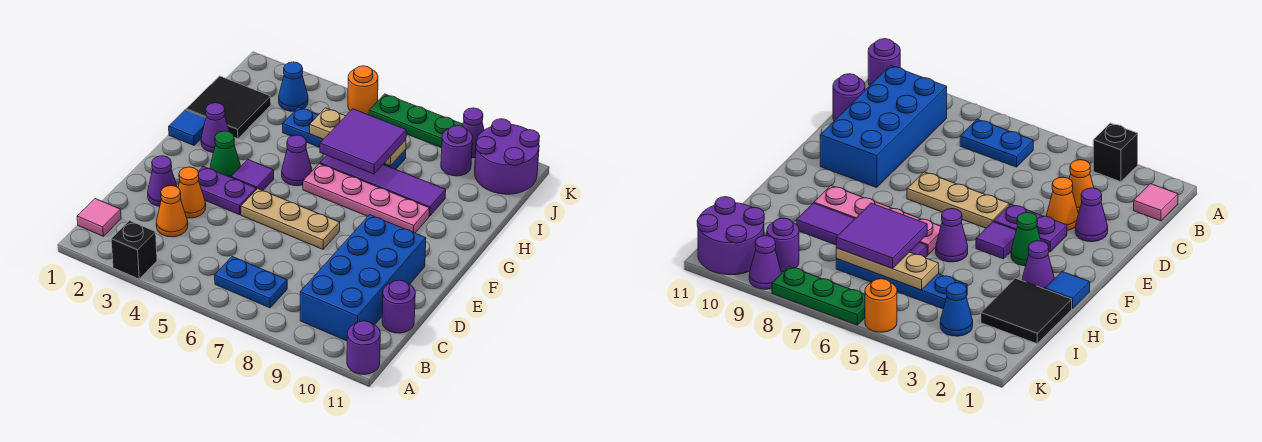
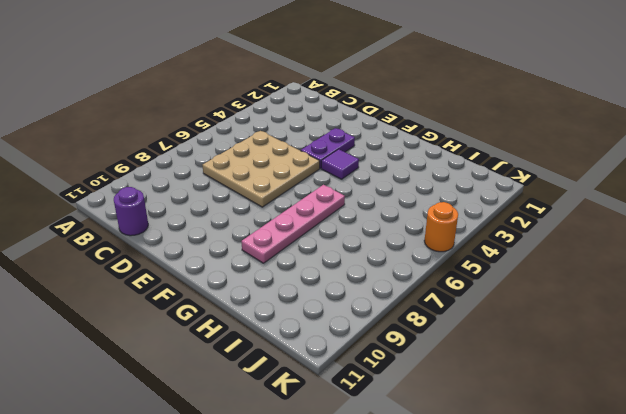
tan plate C5:E7 level 1 -> tan plate E5:E7 level 1
none -> black brick A3 level 1
none -> purple round brick A11 level 1
none -> pink tile B1 level 1

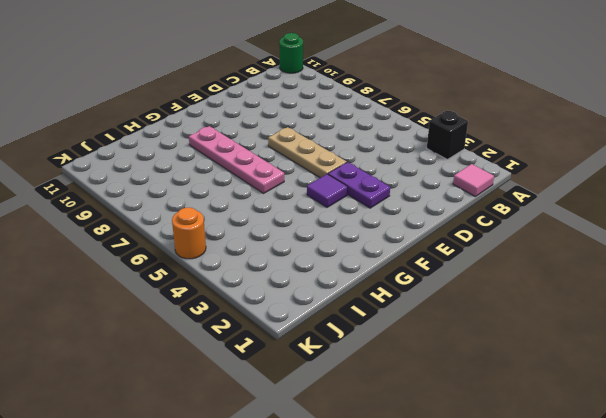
green round brick A11 level 1 -> purple round brick A11 level 1
none -> blue plate B6:B7 level 1
none -> blue brick B9:E10 level 1
none -> orange cone C3 level 1

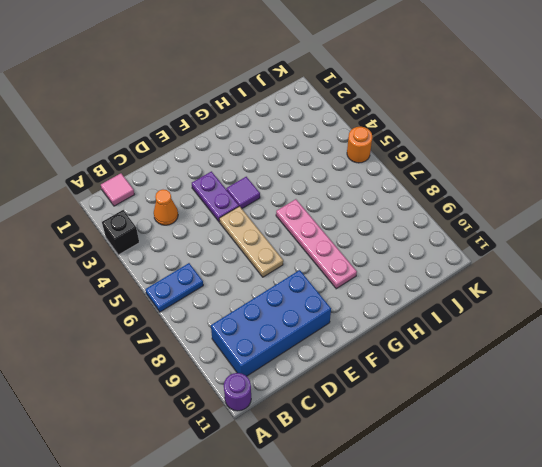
blue plate A6:B6 level 1 -> blue plate B6:B7 level 1
none -> purple round brick C11 level 1
none -> purple cone D2 level 1
none -> orange cone D3 level 1

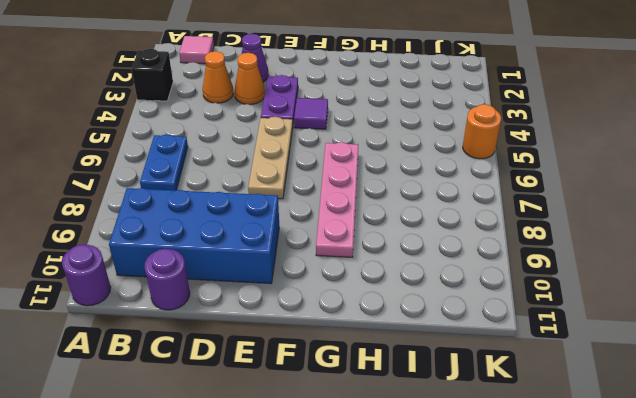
none -> green cone F3 level 1
none -> blue tile G1 level 1
none -> purple cone G2 level 1

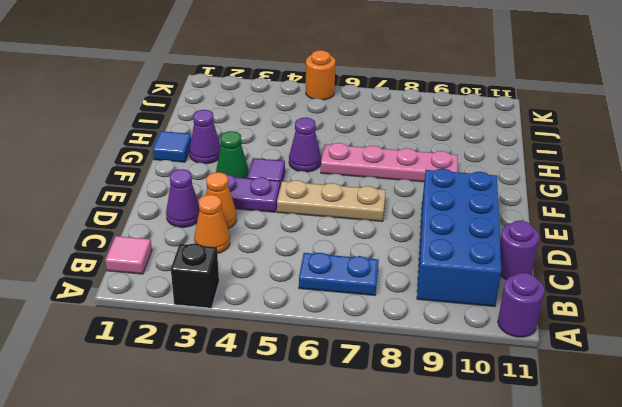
none -> black tile H1:I2 level 1
none -> purple tile H6:H9 level 1
none -> blue plate I4:I7 level 1

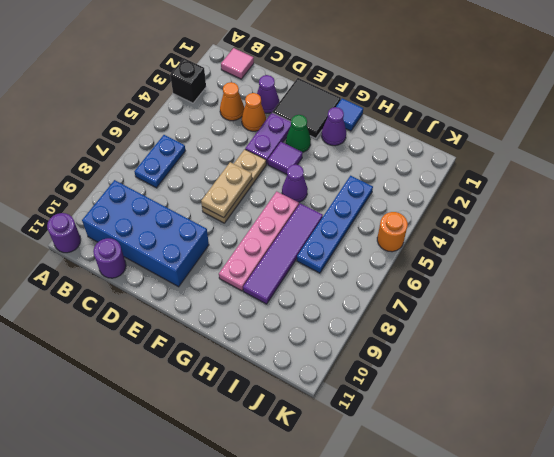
black tile E1:F2 level 1 -> black tile H1:I2 level 1
tan plate E6:E7 level 2 -> none
none -> blue cone J3 level 1
none -> purple round brick J9 level 1
none -> purple round brick J10:K11 level 1

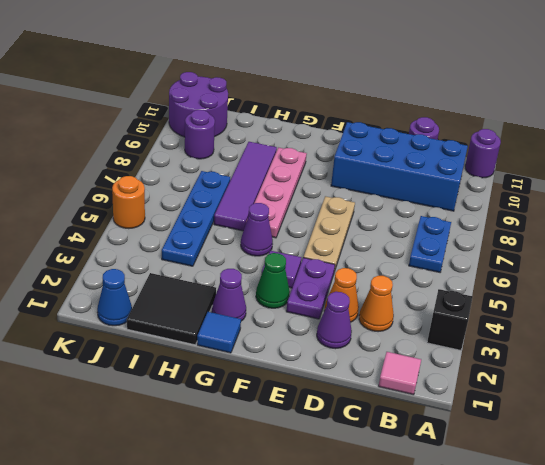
blue cone J1 level 1 -> blue cone J3 level 1
none -> green plate K6:K8 level 1
none -> purple cone K9 level 1
none -> tan plate I5:I7 level 2

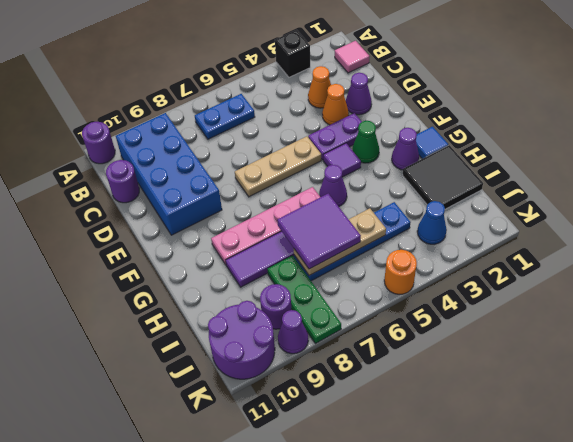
green plate I8:K8 level 1 -> green plate K6:K8 level 1

